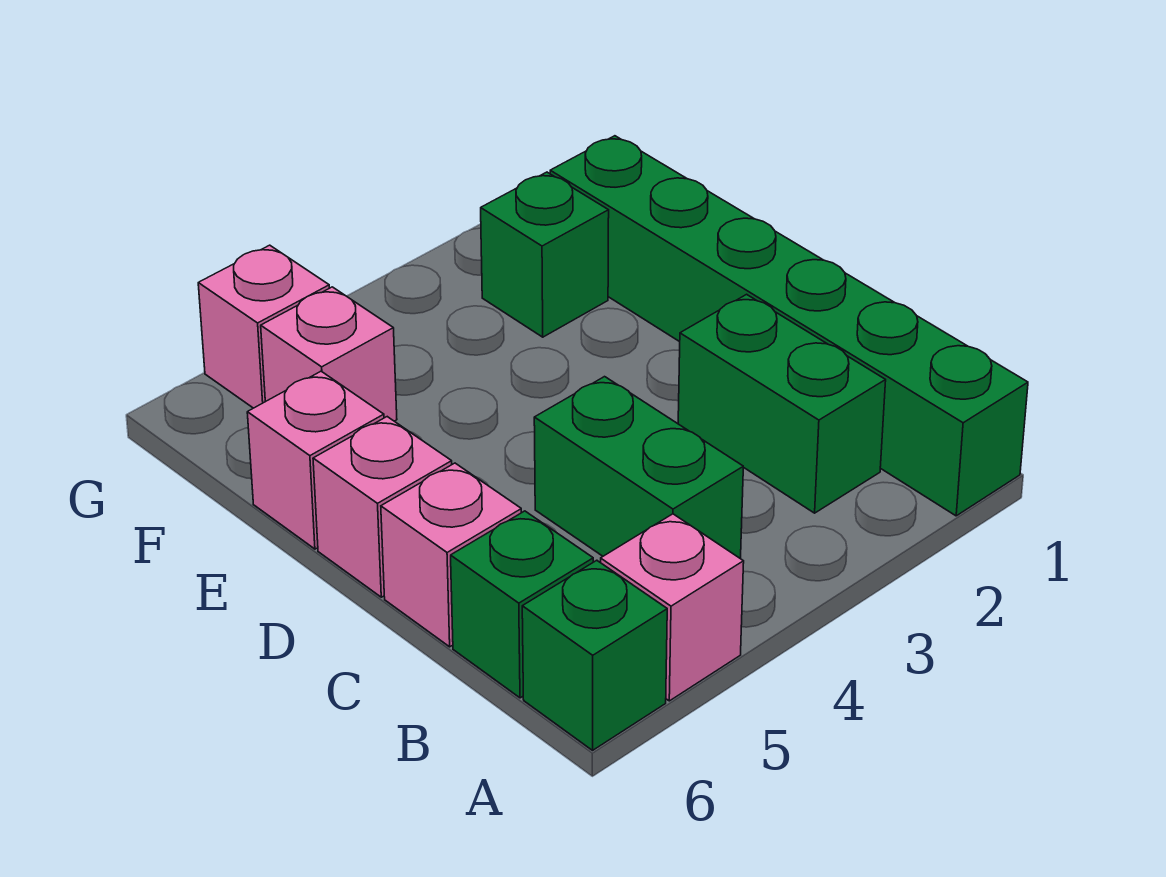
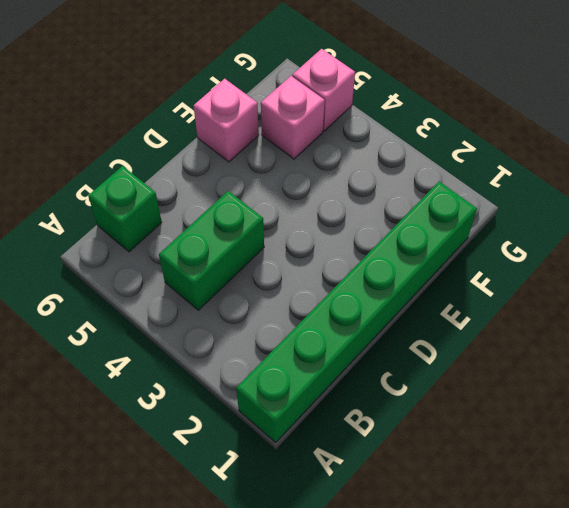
none -> pink brick A5 level 1
none -> green brick A6 level 1
none -> green brick B2:C2 level 1

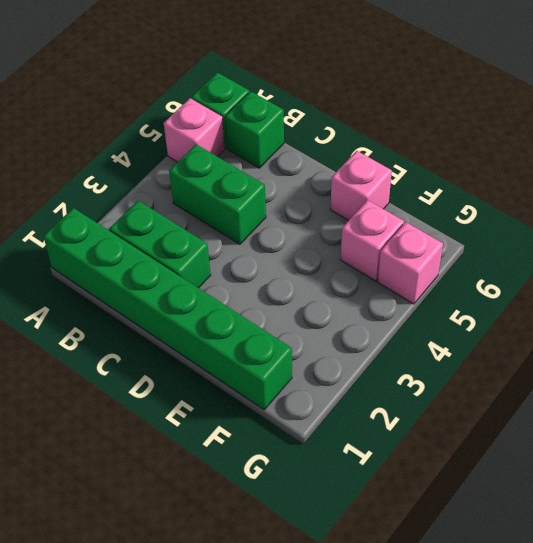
none -> pink brick C6 level 1
none -> pink brick D6 level 1
none -> green brick F2 level 1

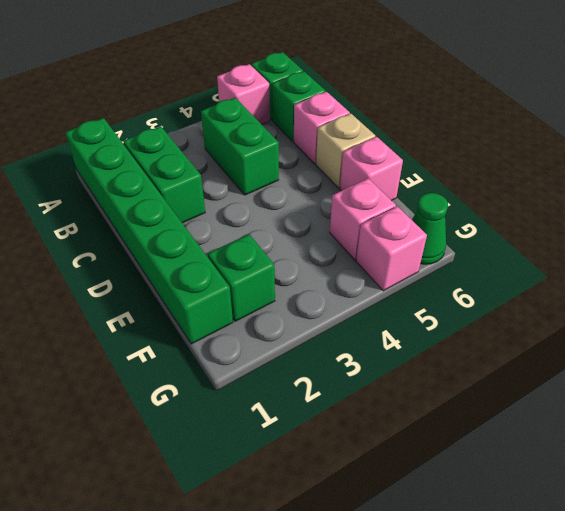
tan brick D6 level 1 -> pink brick D6 level 1
green cone G6 level 1 -> none

